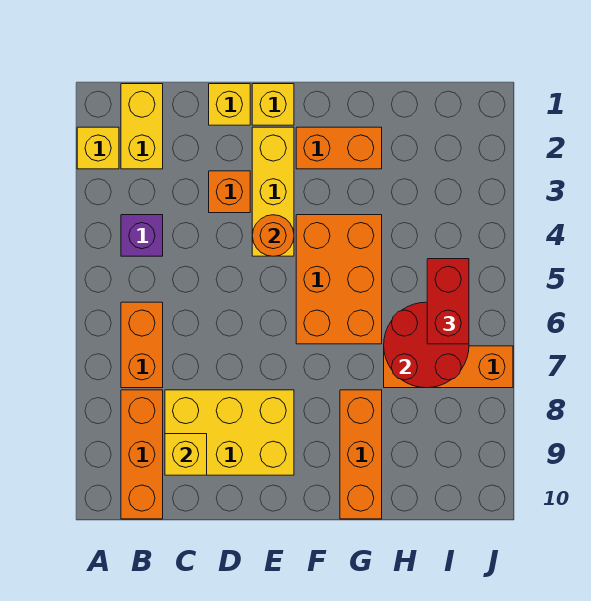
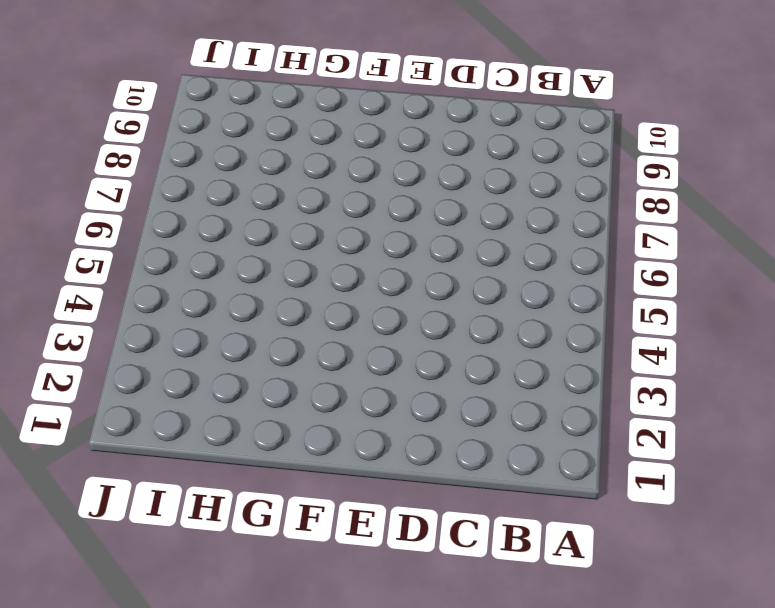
none -> yellow brick A2 level 1
none -> yellow brick B1:B2 level 1
none -> purple brick B4 level 1

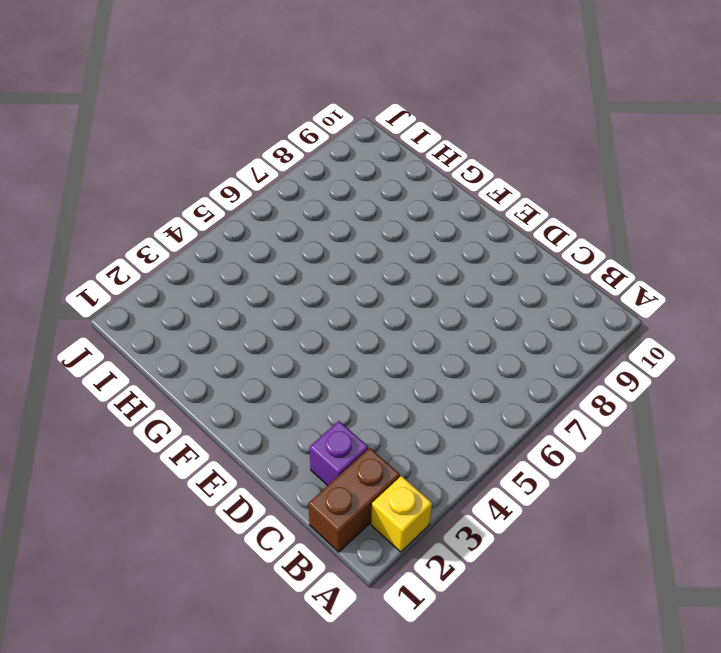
brown brick B1:B2 level 1 -> yellow brick B1:B2 level 1
purple brick C2 level 1 -> purple brick B4 level 1
none -> orange brick B6:B7 level 1
none -> orange brick B8:B10 level 1
none -> yellow brick C8:E9 level 1

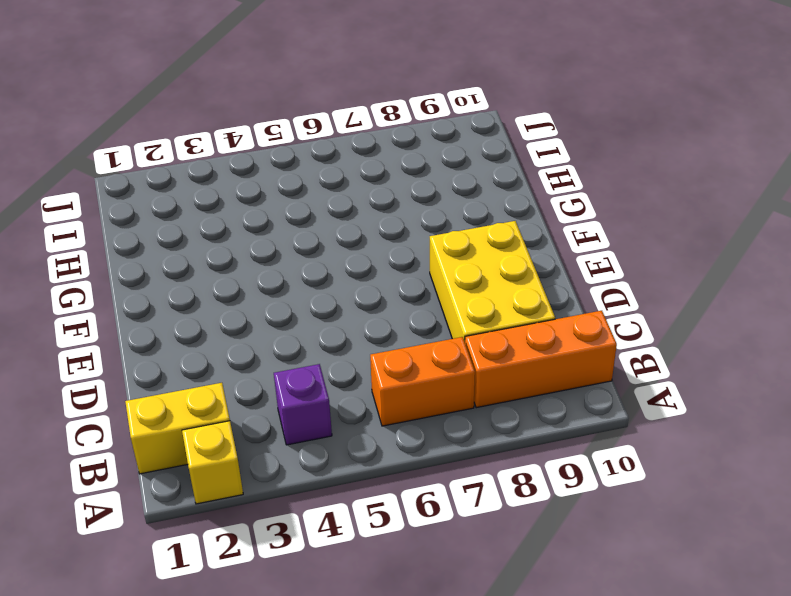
none -> yellow brick D1 level 1
none -> orange brick D3 level 1
none -> yellow brick E1 level 1

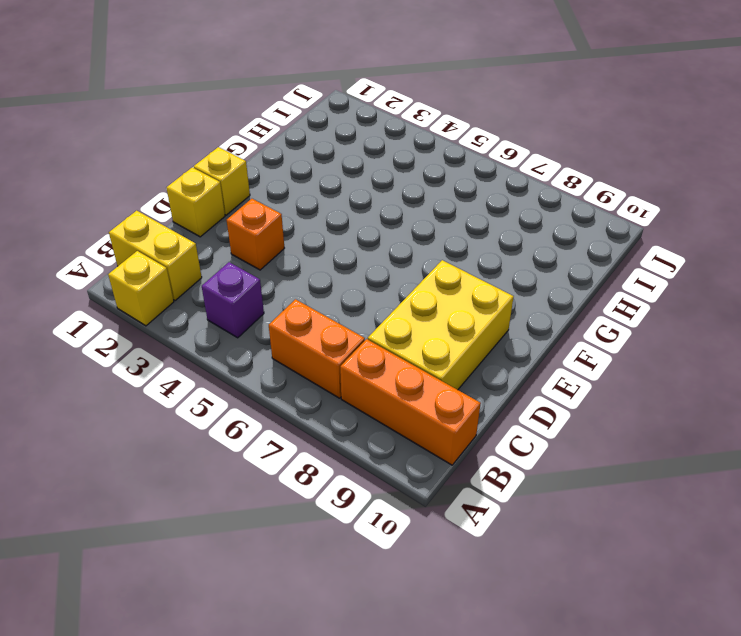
none -> yellow brick E2:E4 level 1
none -> orange brick F2:G2 level 1
none -> orange brick F4:G6 level 1

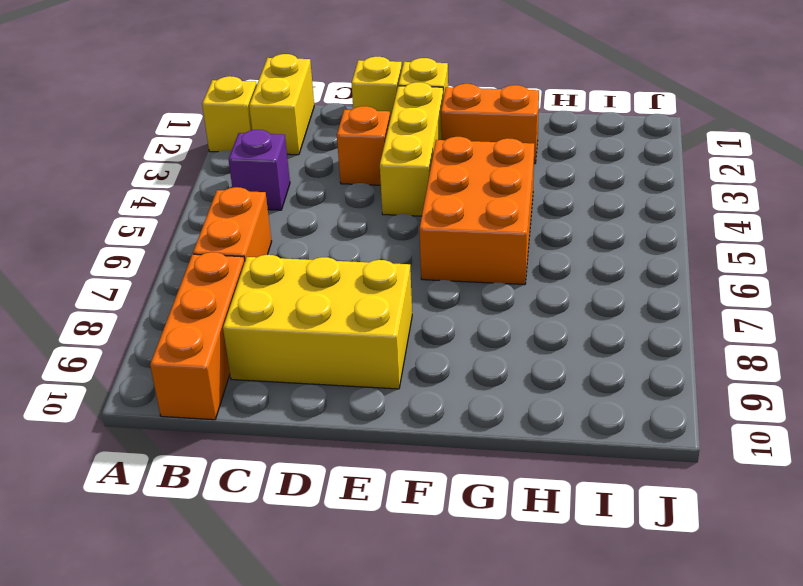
none -> orange brick G8:G10 level 1
none -> orange brick H7:J7 level 1
none -> yellow brick C9 level 2

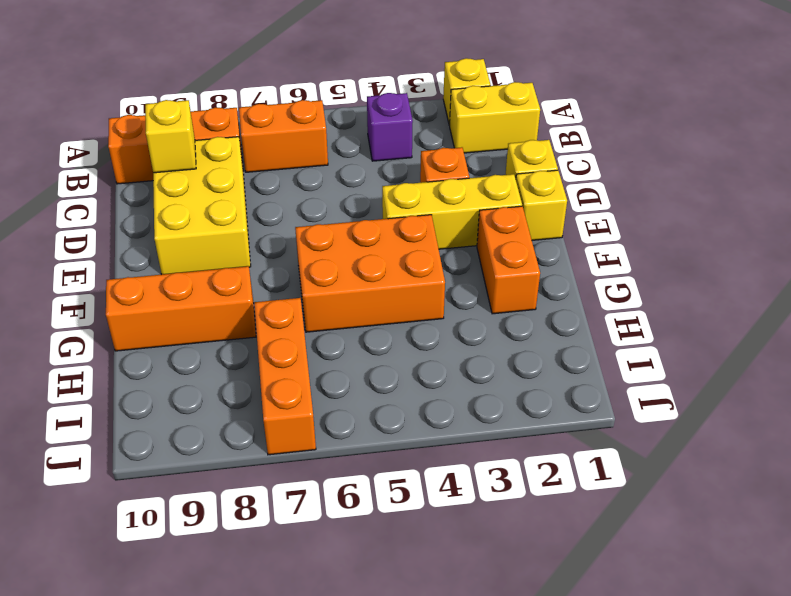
none -> orange round brick E4 level 2
none -> red round brick H6:I7 level 2
none -> red brick I5:I6 level 3

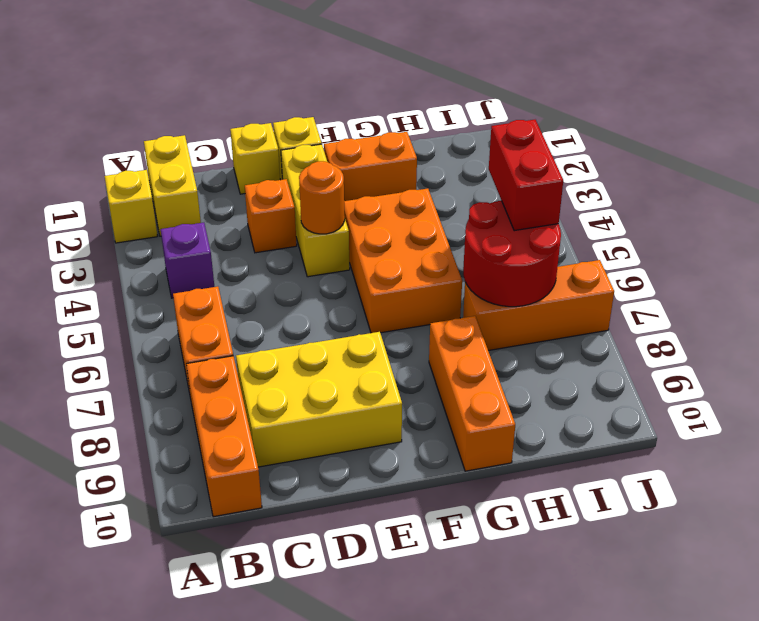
none -> yellow brick C9 level 2

